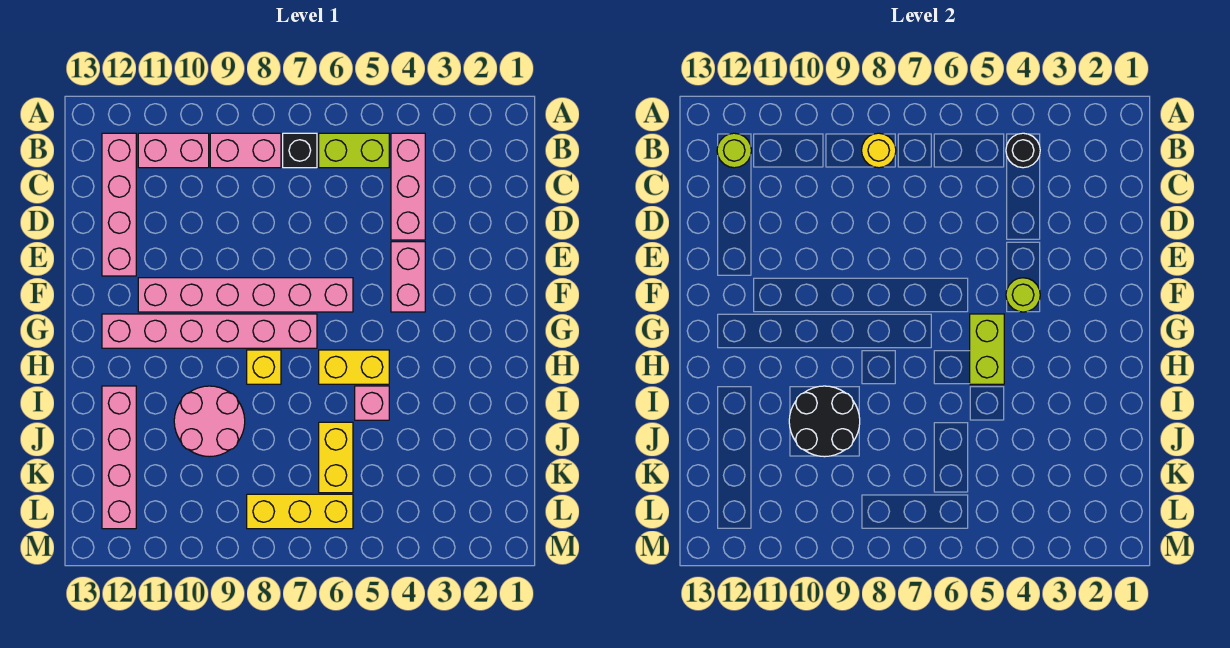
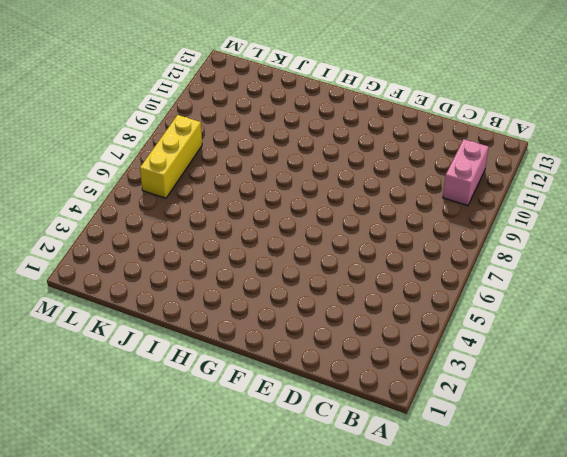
none -> pink brick B4:D4 level 1
none -> lime brick B5:B6 level 1
none -> black brick B7 level 1

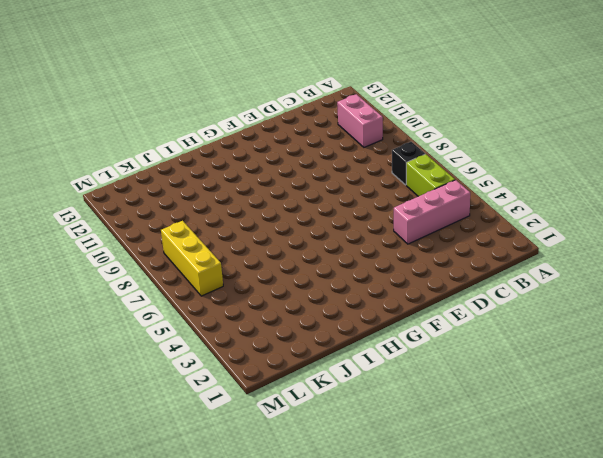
none -> pink brick B8:B9 level 1
none -> pink brick B12:E12 level 1
none -> pink brick E4:F4 level 1

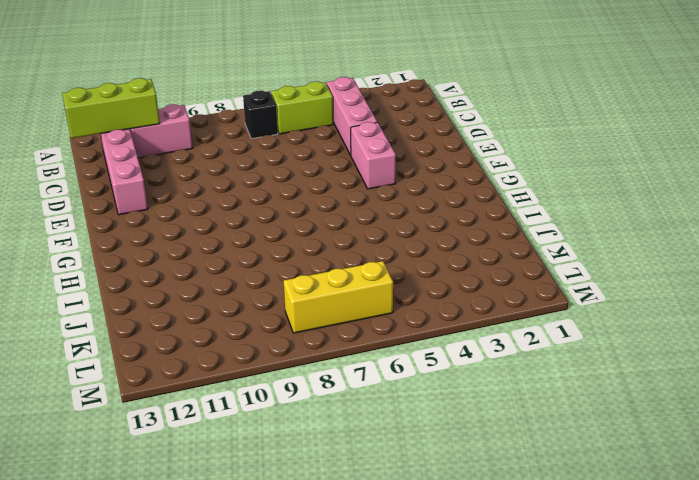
lime brick B11:B13 level 2 -> lime round brick B12 level 2
none -> pink brick B8:B9 level 1
none -> pink brick F6:F11 level 1
none -> pink brick G7:G12 level 1

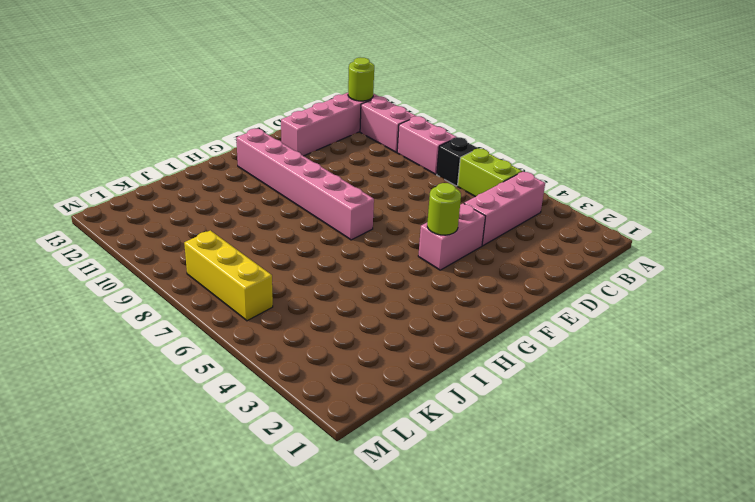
none -> pink brick F6:F11 level 1
none -> yellow brick H5:H6 level 1
none -> yellow brick H8 level 1

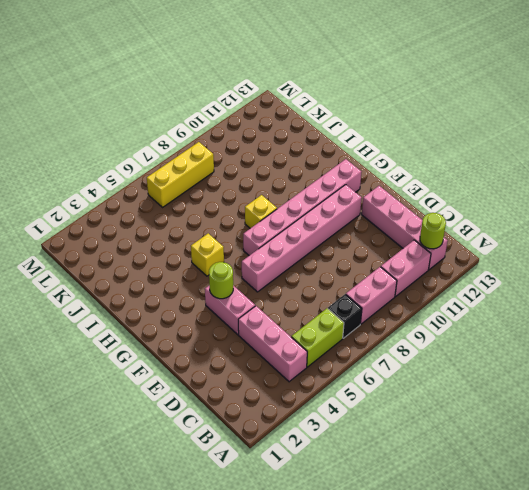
yellow brick H5 level 1 -> yellow brick H5:H6 level 1
none -> pink brick I5 level 1
none -> pink round brick I9:J10 level 1
none -> pink brick I12:L12 level 1

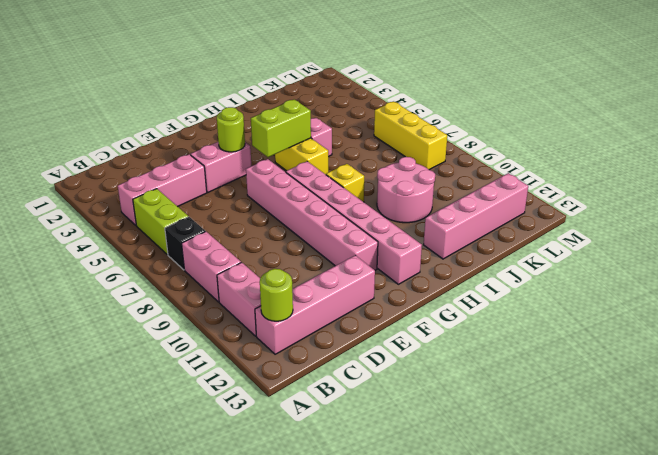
none -> yellow brick J6:K6 level 1
none -> black round brick B4 level 2
none -> yellow round brick B8 level 2

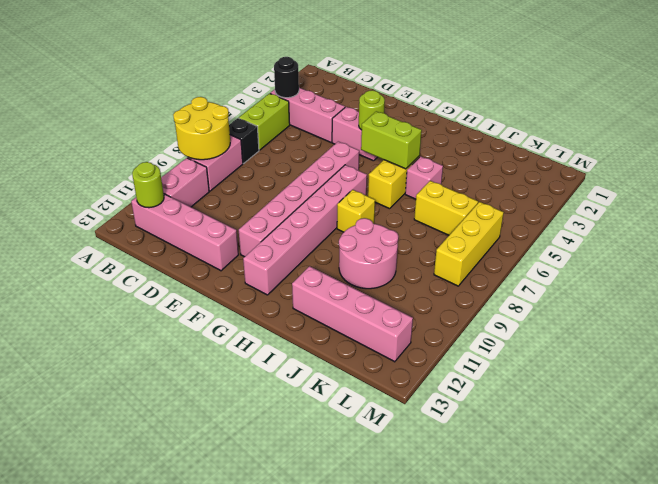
yellow round brick A8:B9 level 2 -> yellow round brick B8 level 2
none -> black round brick I9:J10 level 2

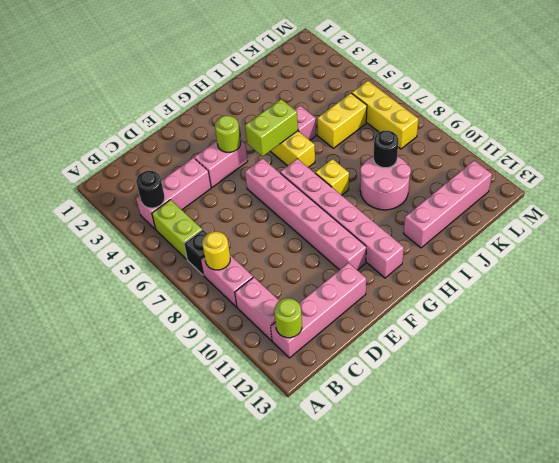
black round brick J9 level 2 -> black round brick I9:J10 level 2

